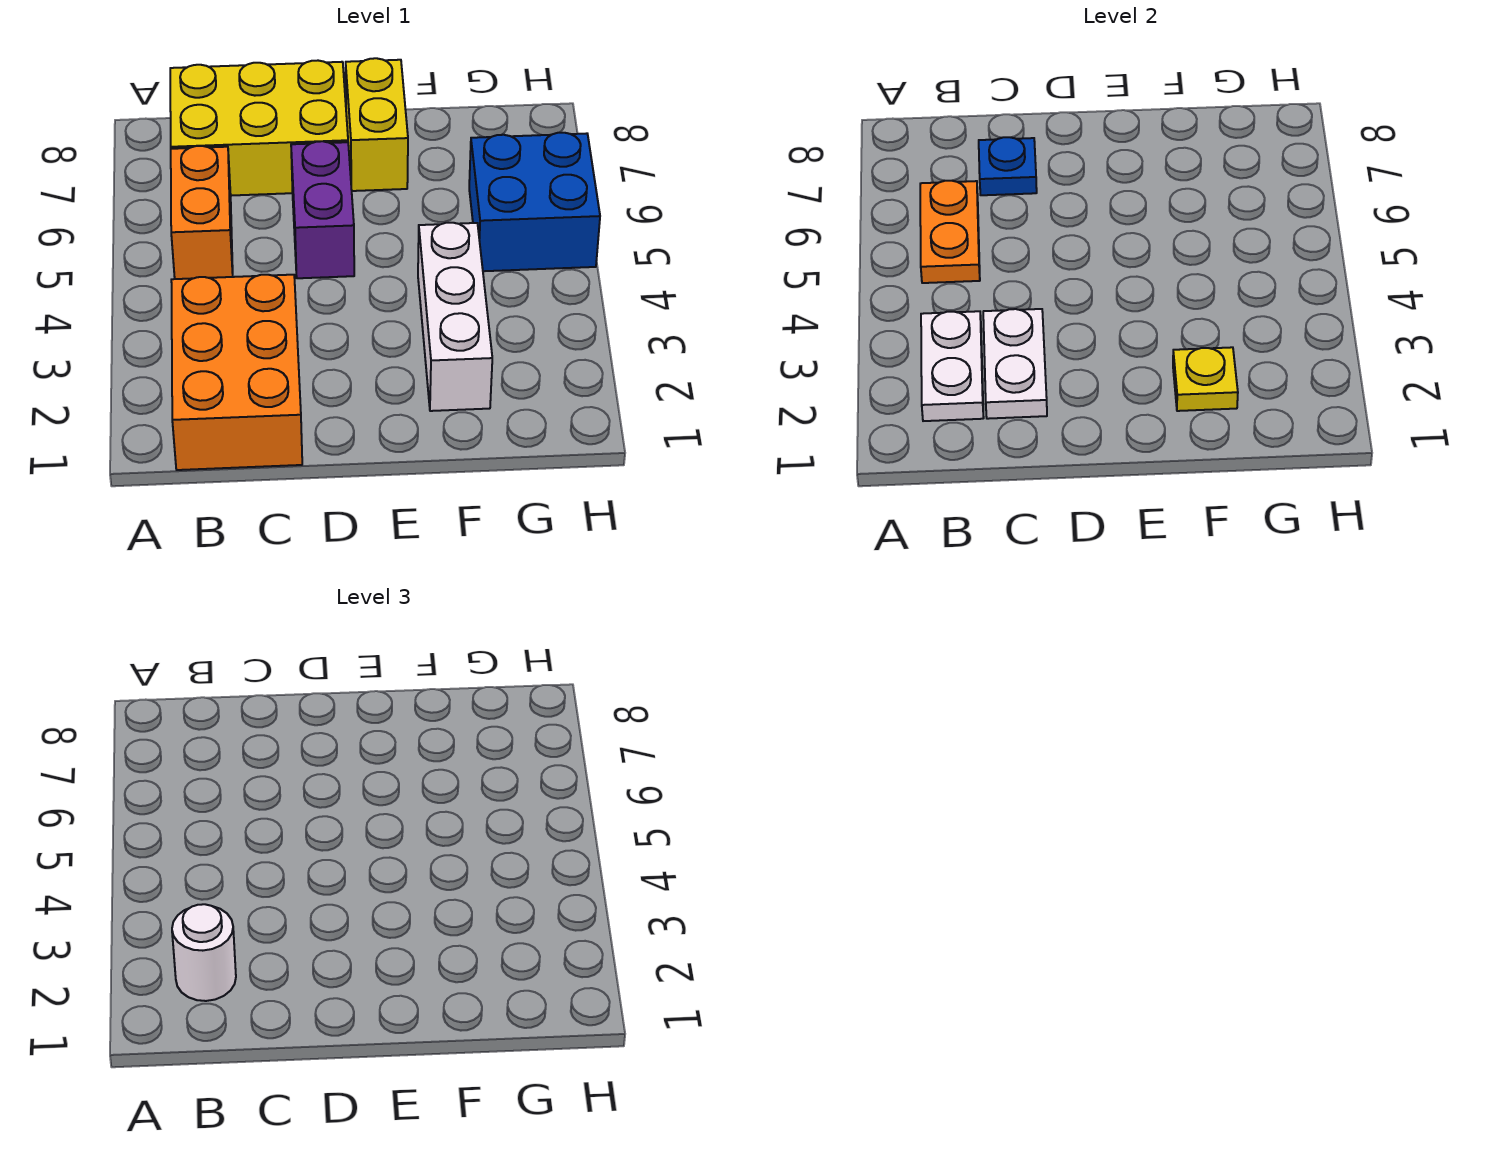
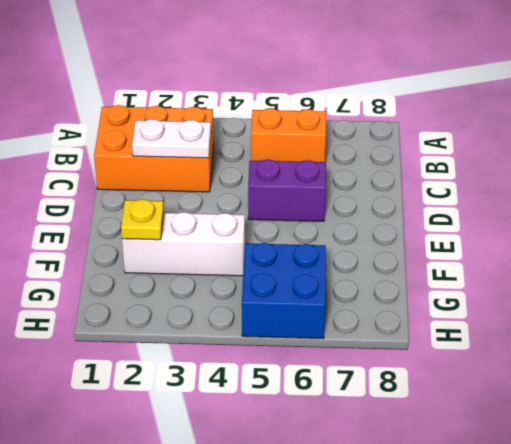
none -> yellow brick B7:D8 level 1
none -> yellow brick E7:E8 level 1
none -> white plate B2:B3 level 2

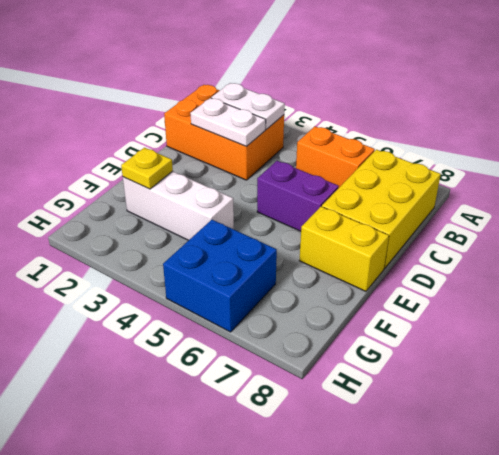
none -> orange plate B5:B6 level 2
none -> blue plate C7 level 2
none -> white round brick B2 level 3

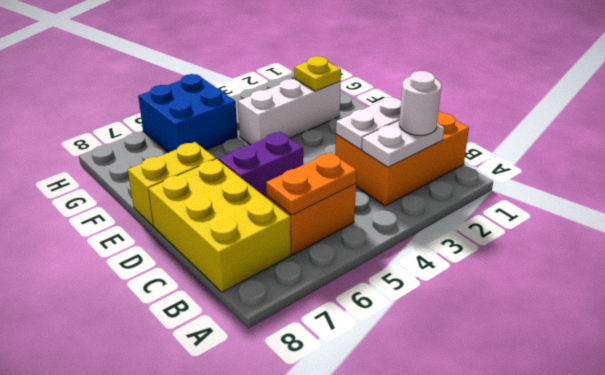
none -> blue plate C7 level 2

